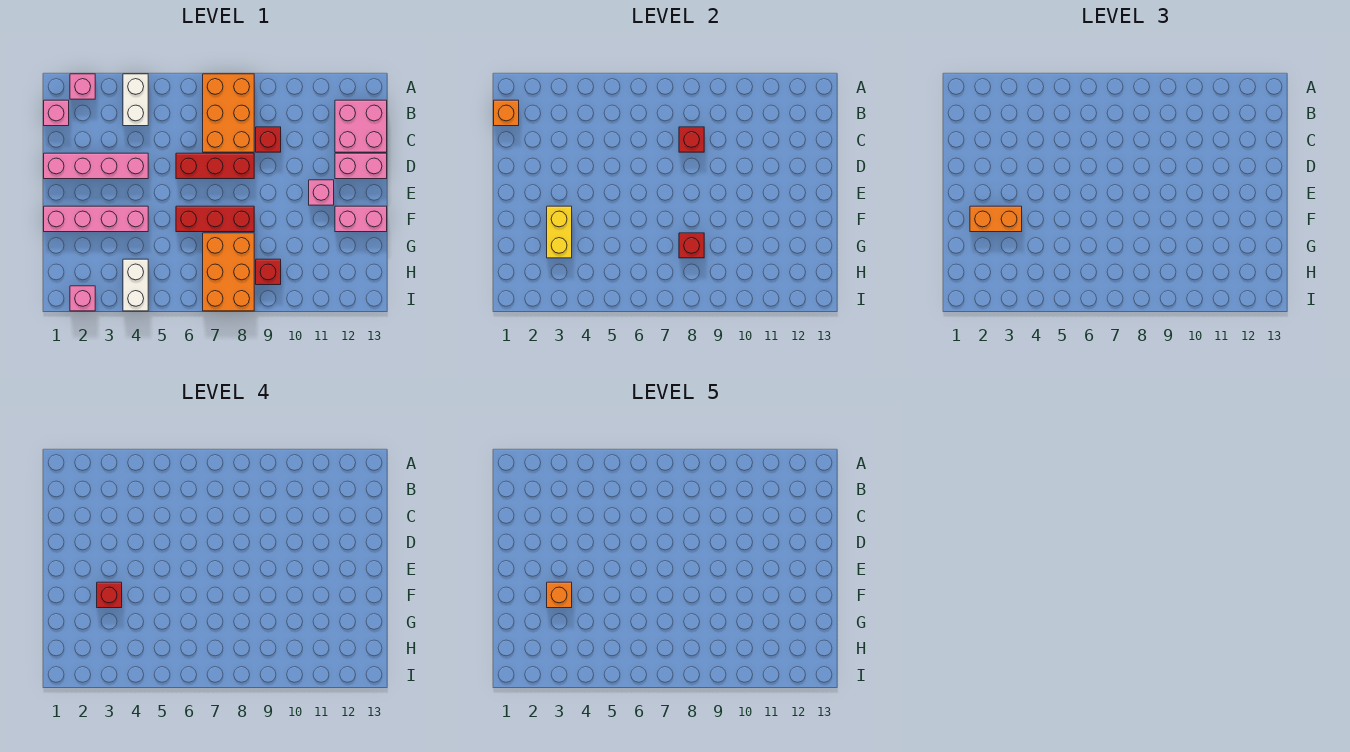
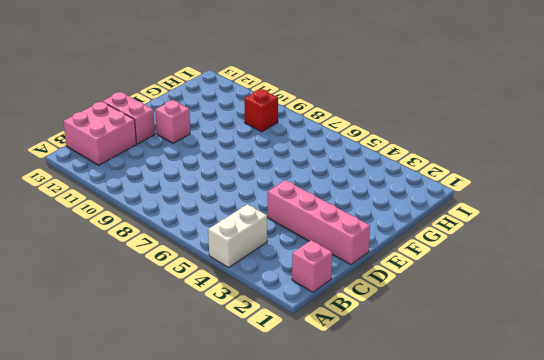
none -> pink brick A2 level 1
none -> orange brick A7:C8 level 1
none -> red brick C9 level 1

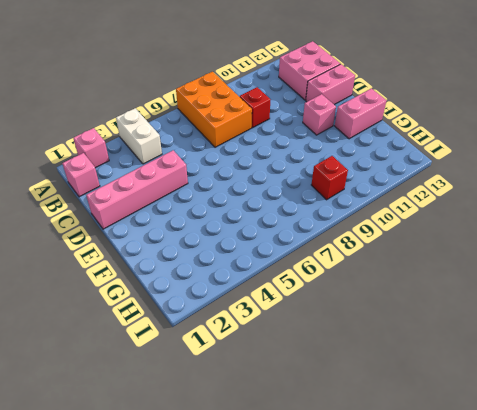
none -> red brick D6:D8 level 1
none -> pink brick F1:F4 level 1
none -> red brick F6:F8 level 1

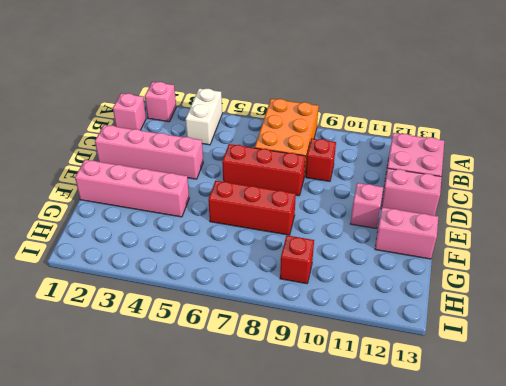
none -> orange brick G7:I8 level 1
none -> white brick H4:I4 level 1
none -> pink brick I2 level 1

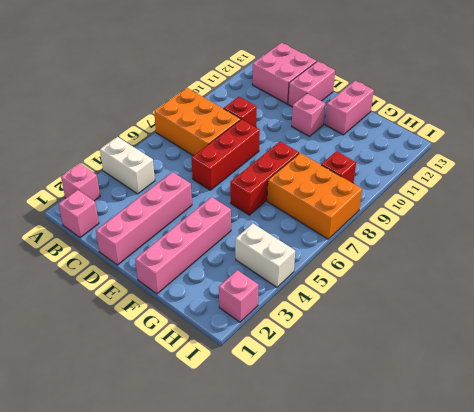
none -> orange brick B1 level 2
none -> red brick C8 level 2
none -> yellow brick F3:G3 level 2

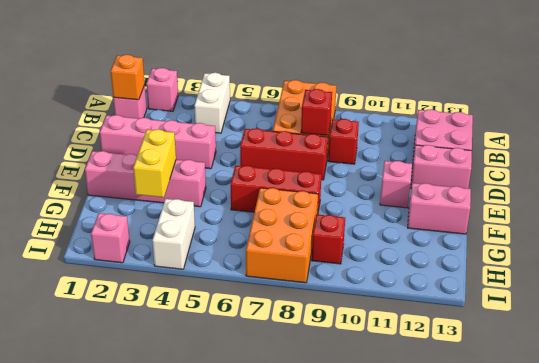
none -> red brick G8 level 2
none -> orange brick F2:F3 level 3
none -> red brick F3 level 4

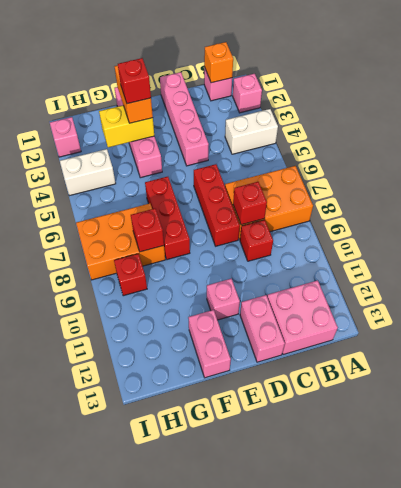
none -> orange brick F3 level 5

